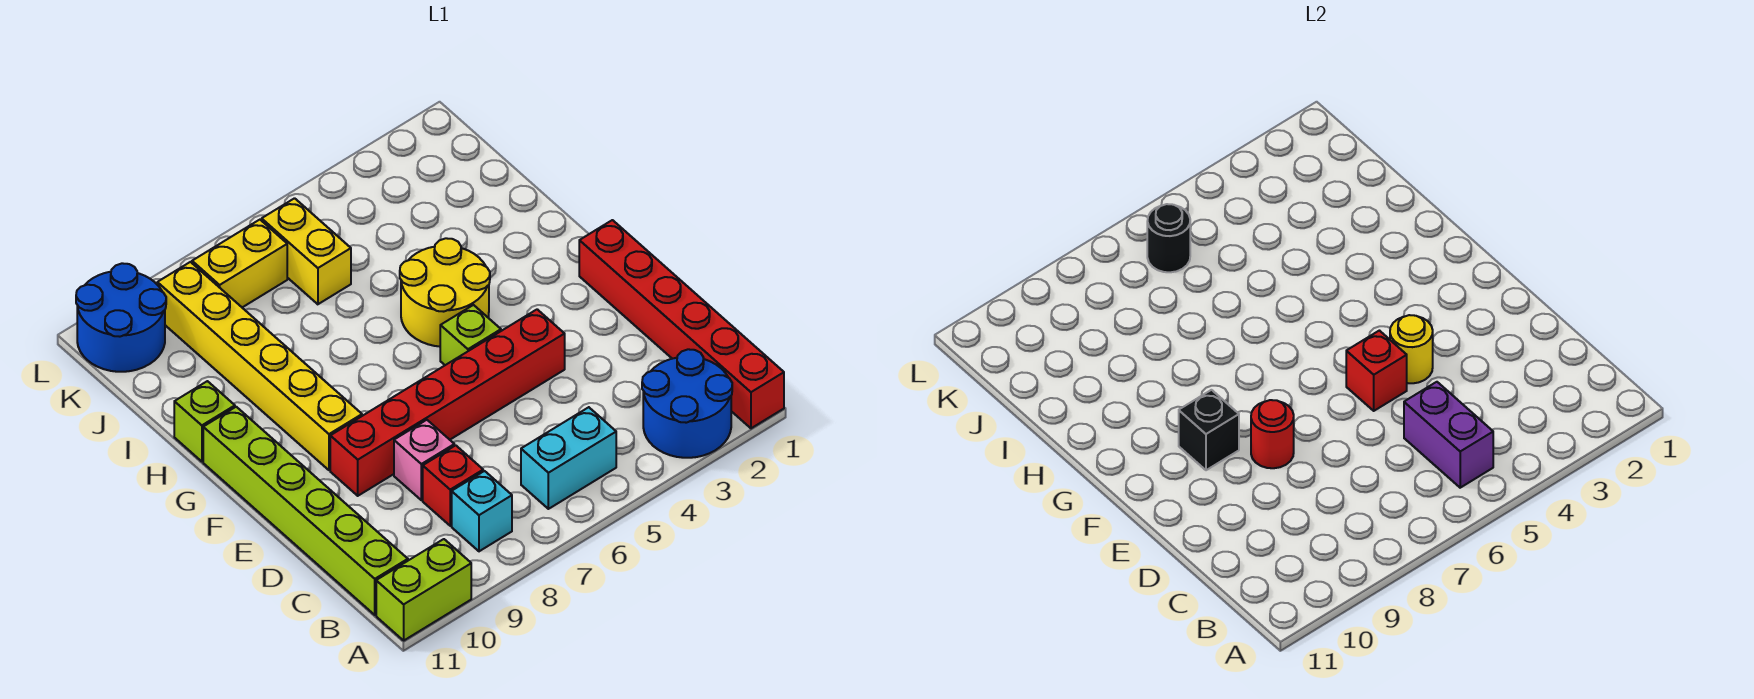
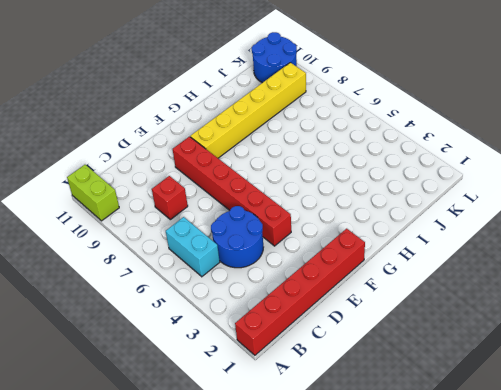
blue round brick C4:D5 level 1 -> blue round brick A2:B3 level 1
none -> cyan brick B8 level 1
none -> lime brick B11:G11 level 1
none -> pink brick D8 level 1

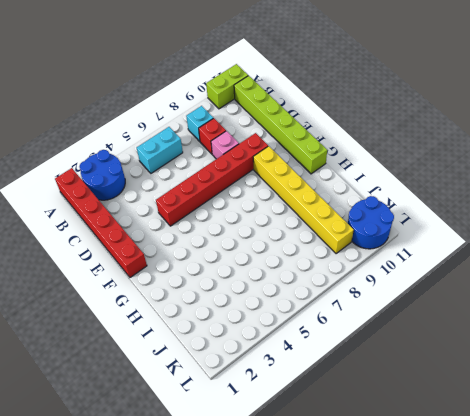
none -> lime brick F5 level 1
none -> yellow round brick G4:H5 level 1
none -> lime brick H11 level 1

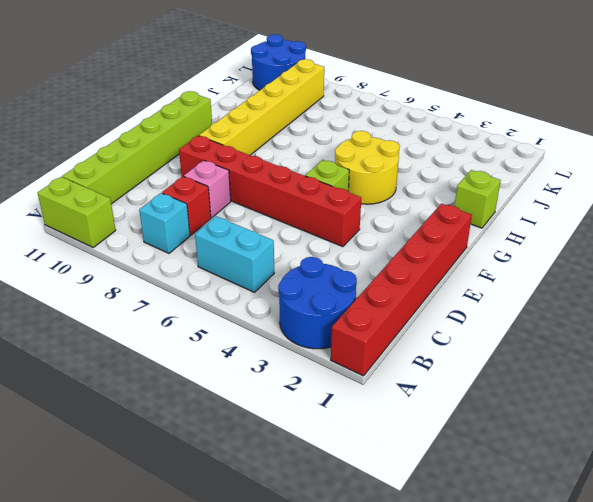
lime brick H1 level 1 -> lime brick H11 level 1
none -> yellow brick J6:K6 level 1
none -> yellow brick K7:K8 level 1
none -> purple brick B5:C5 level 2

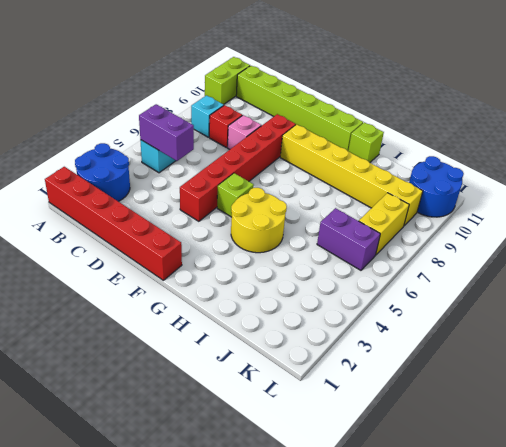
purple brick J6:K6 level 1 -> yellow brick J6:K6 level 1
none -> yellow round brick E4 level 2
none -> red brick E5 level 2
none -> red round brick E8 level 2

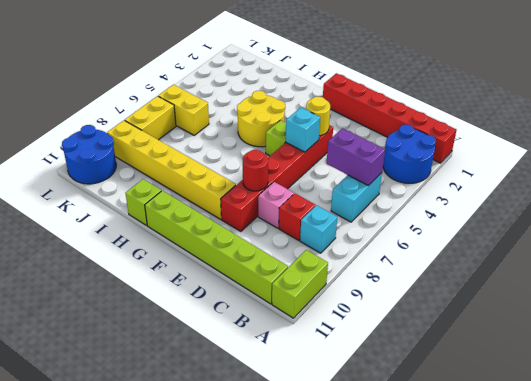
cyan brick E5 level 2 -> red brick E5 level 2
none -> black brick F9 level 2
none -> black round brick K6 level 2

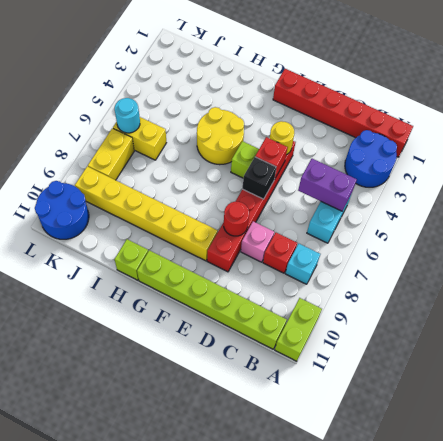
black brick E6 level 2 -> black brick F9 level 2
cyan round brick K6 level 2 -> black round brick K6 level 2

